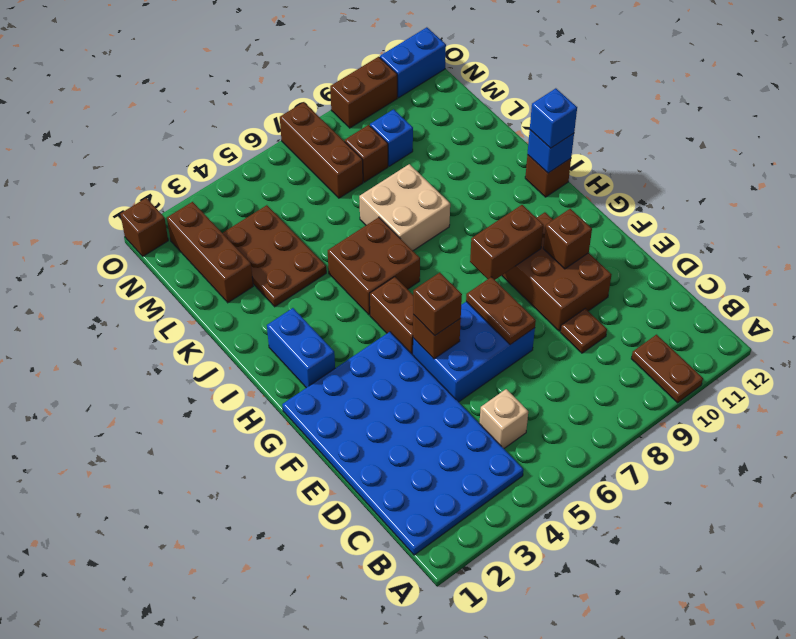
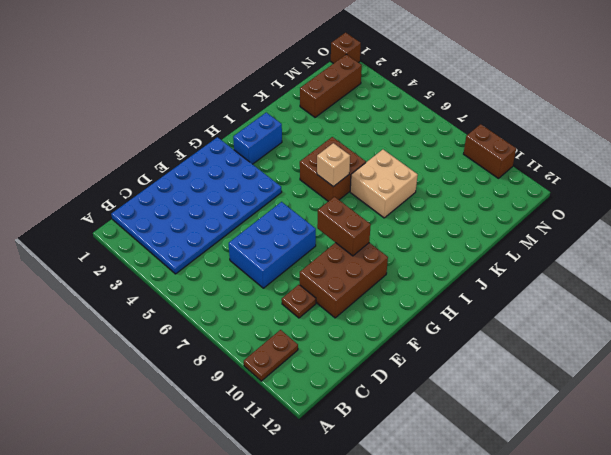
blue brick D6:F7 level 1 -> blue brick E5:F7 level 1
tan brick I6 level 2 -> tan brick C5 level 1
none -> brown brick G5:H5 level 1
none -> brown brick I12 level 1
none -> brown plate K3:M4 level 1

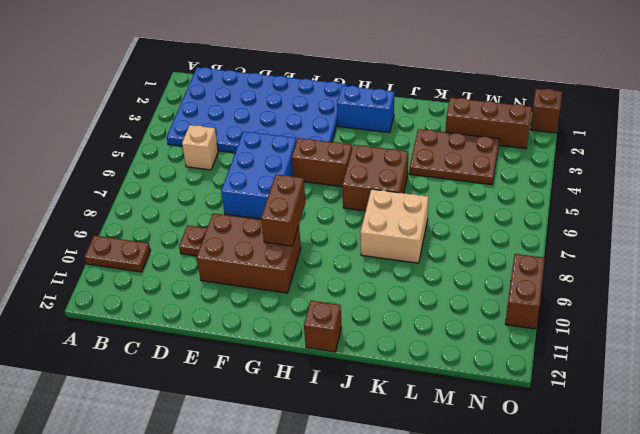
none -> brown brick M7:O7 level 1
none -> brown brick M8 level 1
none -> blue brick M9 level 1

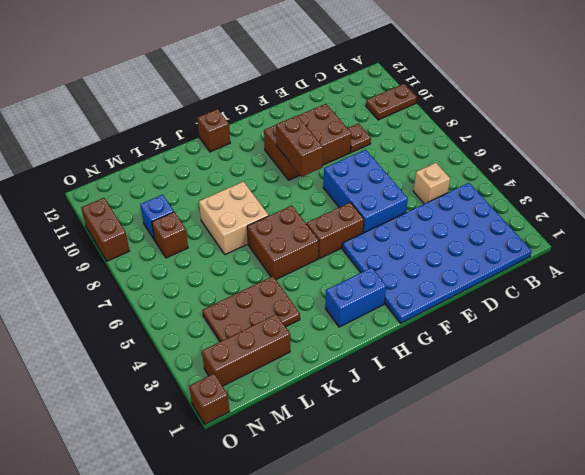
none -> brown brick M7:O7 level 1
none -> blue brick O11:O12 level 1
none -> brown plate E7:F7 level 2

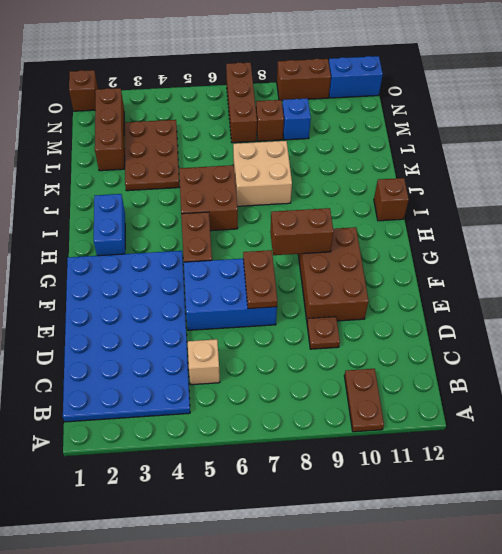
none -> brown brick F5 level 2
none -> brown brick F10 level 2
none -> blue brick I12 level 2

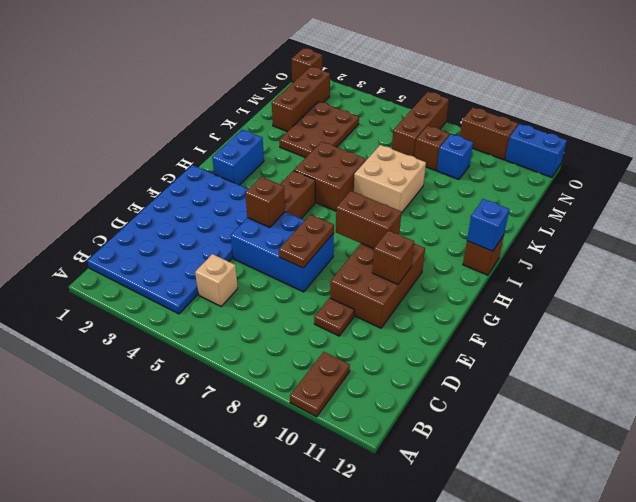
none -> brown brick F5 level 3
none -> blue brick I12 level 3

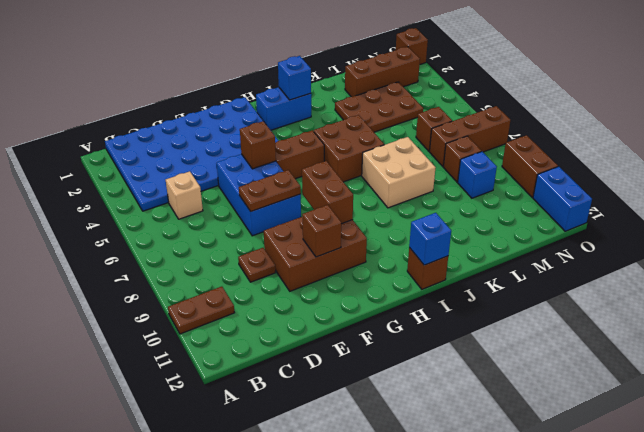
blue brick I2 level 2 -> blue brick I12 level 3
brown brick M6 level 1 -> brown brick F5 level 3

